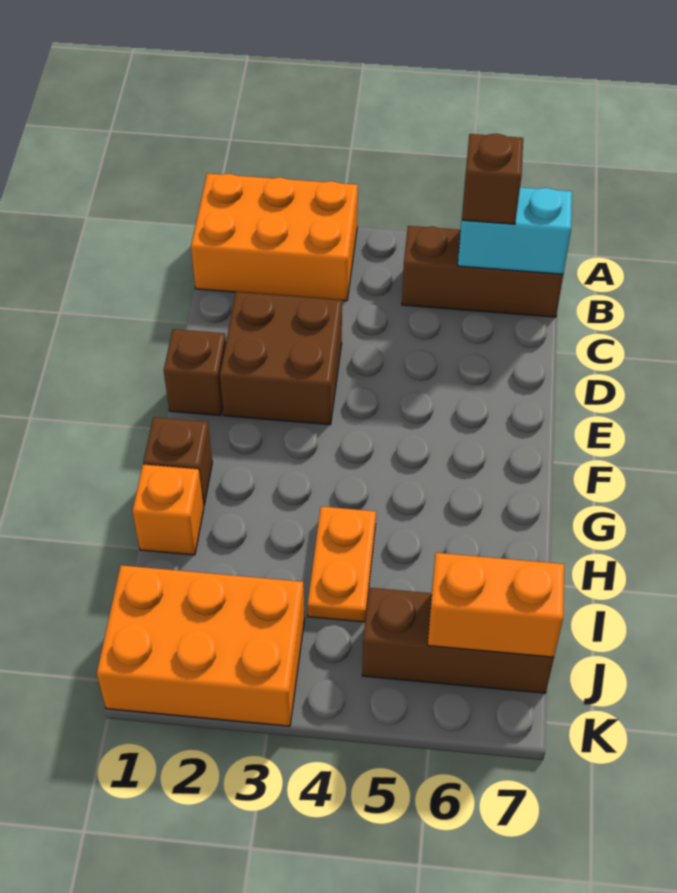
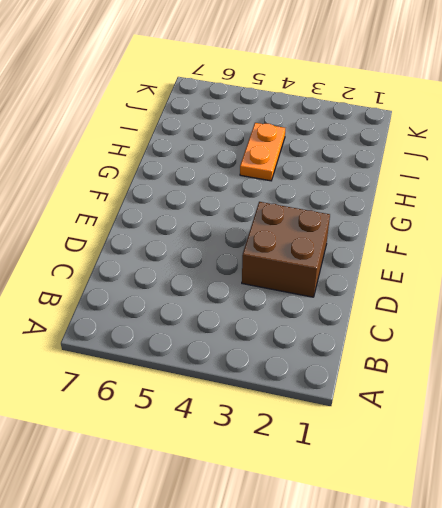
none -> orange brick A1:B3 level 1
none -> brown brick B5:B7 level 1
none -> brown brick E1 level 1

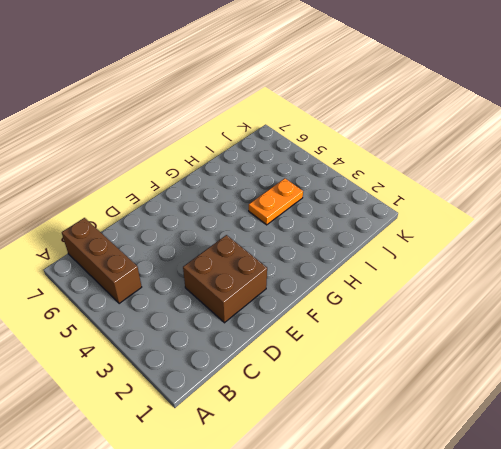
none -> orange brick A1:B3 level 1
none -> brown brick E1 level 1
none -> brown brick G1 level 1

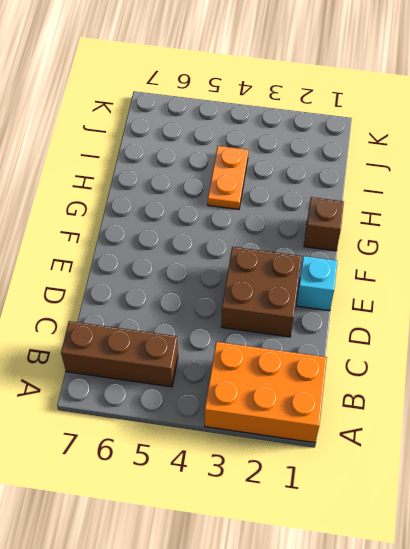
cyan brick E1 level 1 -> brown brick E1 level 1
none -> orange brick H1 level 1
none -> orange brick J1:K3 level 1
none -> brown brick J5:J7 level 1

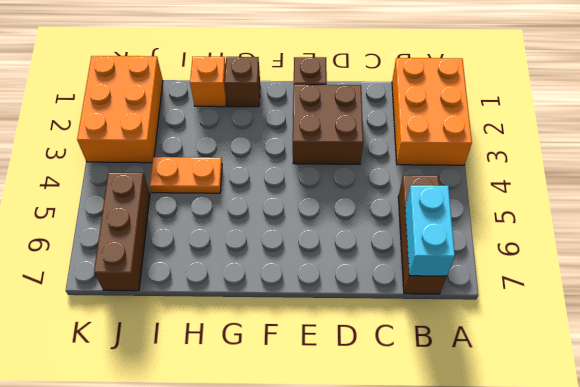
none -> orange brick J6:J7 level 2
none -> brown brick B6 level 3

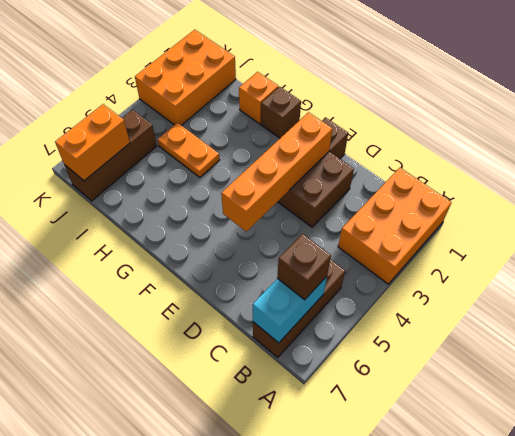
orange brick E2:E5 level 2 -> none

